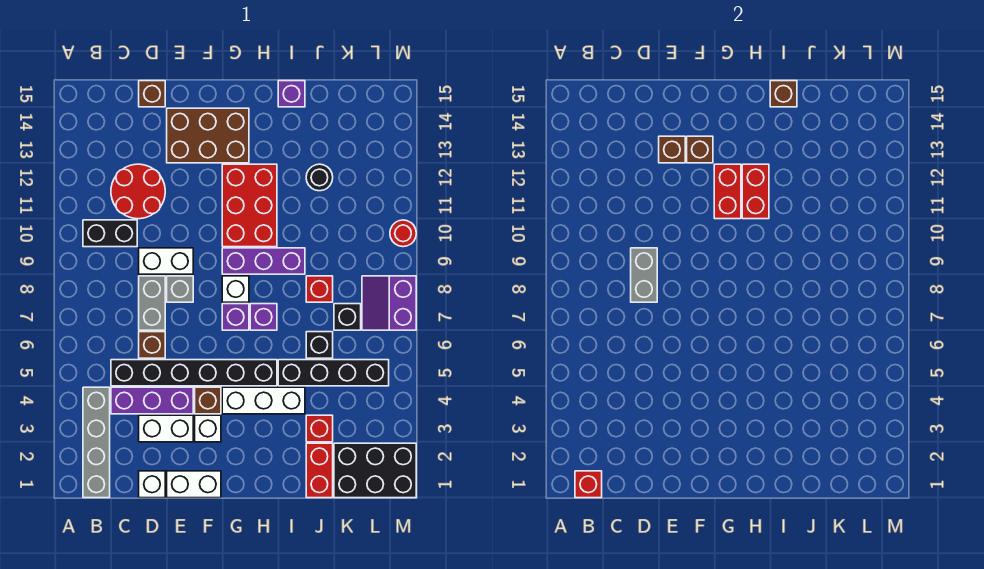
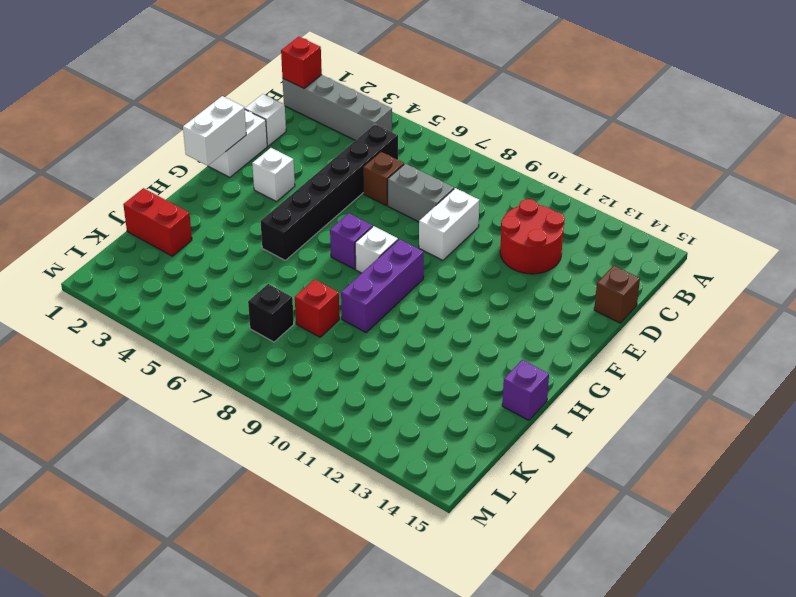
white brick F1:G1 level 2 -> white brick D3:E3 level 1
none -> black brick B10:C10 level 1
none -> purple brick C4:E4 level 1
none -> grey brick E8 level 1
none -> brown brick E13:G14 level 1

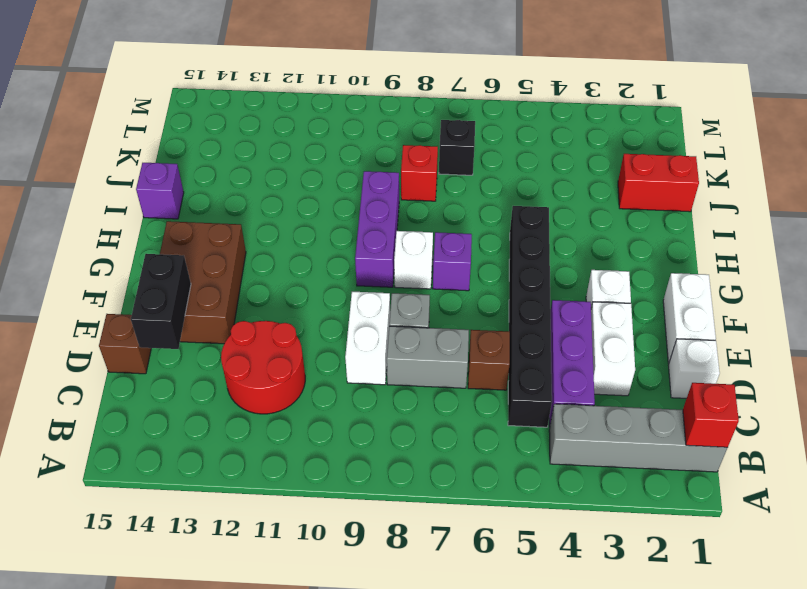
black brick D14:E14 level 2 -> black brick B10:C10 level 1
none -> brown brick F4 level 1
none -> white brick G4:I4 level 1
none -> red brick G10:H12 level 1
none -> purple brick H7 level 1

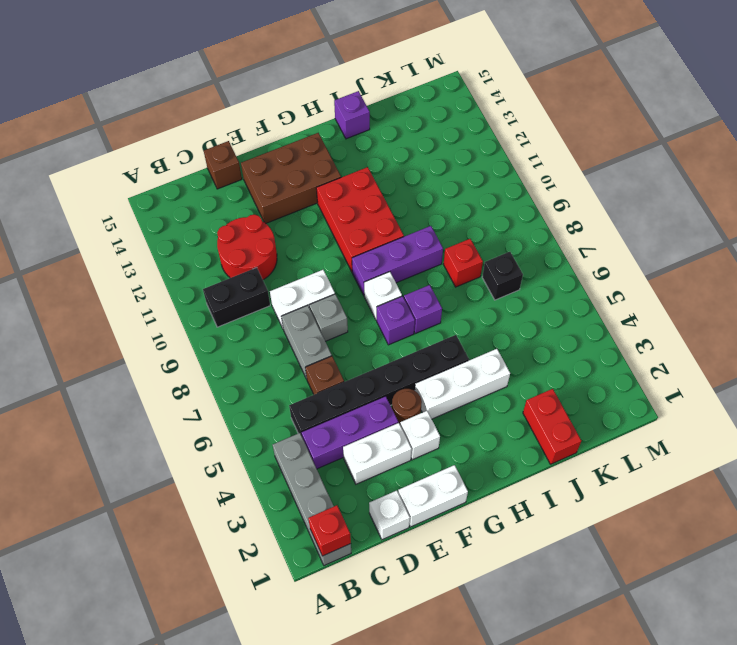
brown round brick F4 level 1 -> brown brick F4 level 1
none -> black brick I5:L5 level 1
none -> red brick J3 level 1
none -> black brick J6 level 1
none -> black round brick J12 level 1

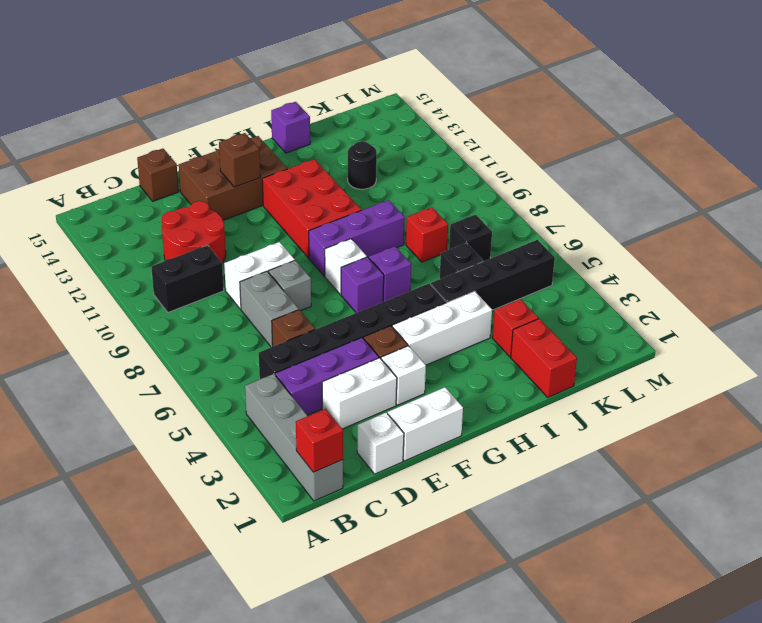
none -> black brick K1:M2 level 1
none -> purple slope L7:M8 level 1 top M
none -> red round brick M10 level 1
none -> grey brick D8:D9 level 2

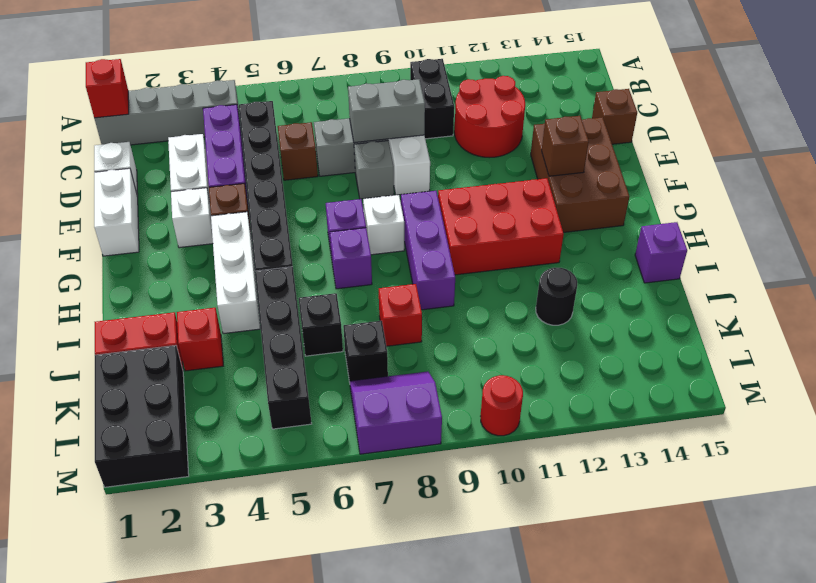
none -> brown brick E13 level 2
none -> red brick G11:G12 level 2
none -> red brick H11:H12 level 2
none -> brown brick I15 level 2

